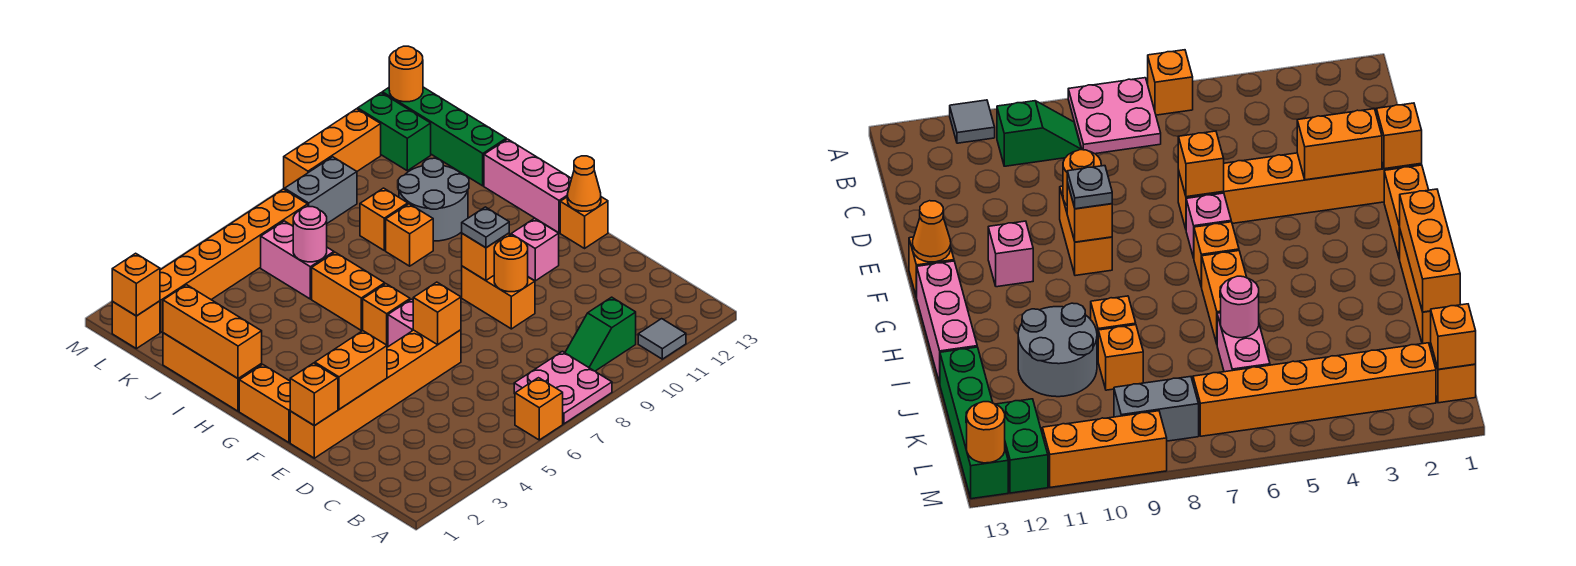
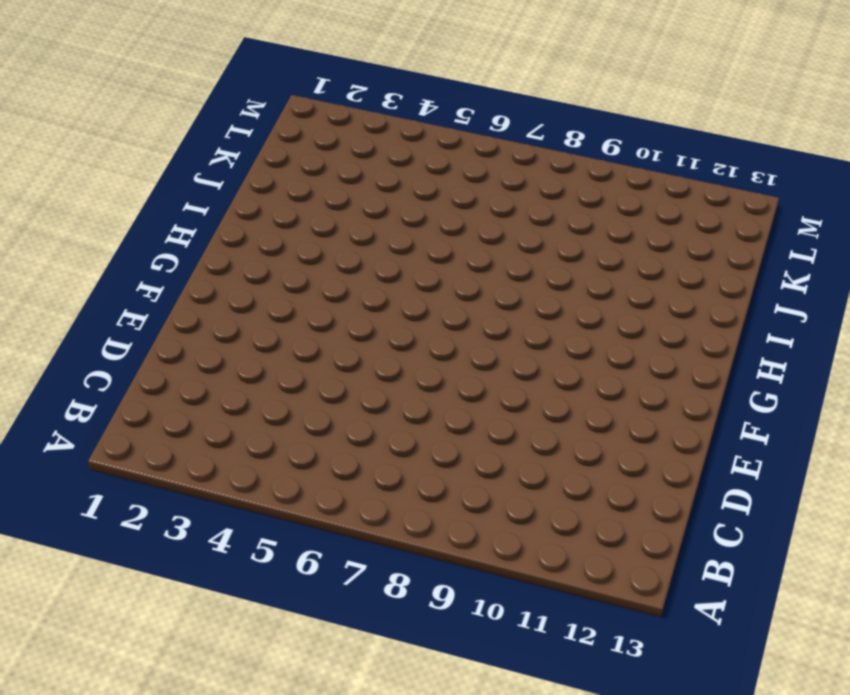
none -> orange brick A6 level 1
none -> pink plate A7:B8 level 1
none -> grey tile A11 level 1
none -> green slope B9:B10 level 1 top 10

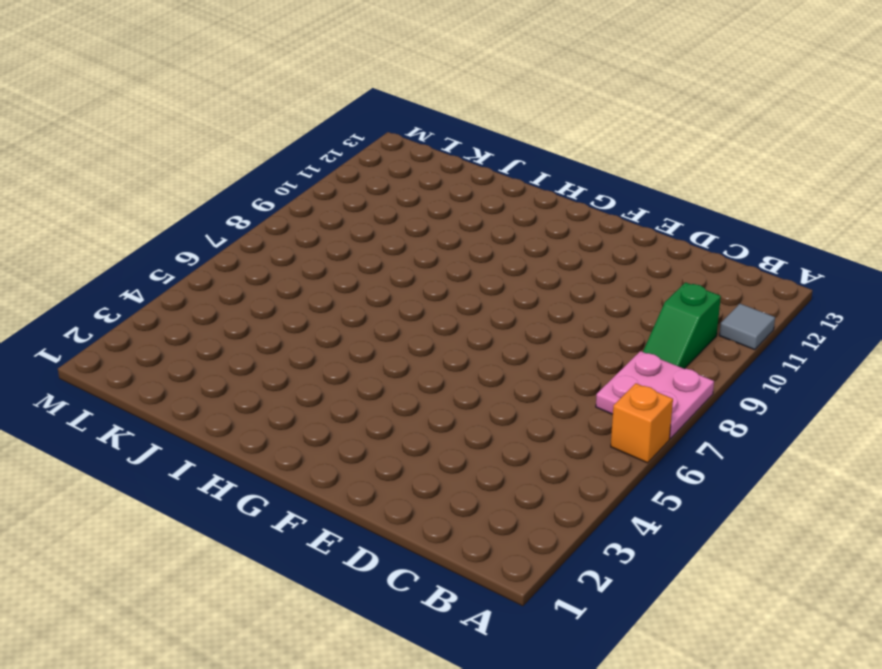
none -> orange brick E1:E6 level 1
none -> orange brick E9:F9 level 1
none -> orange brick F1:G1 level 1
none -> pink brick F6 level 1

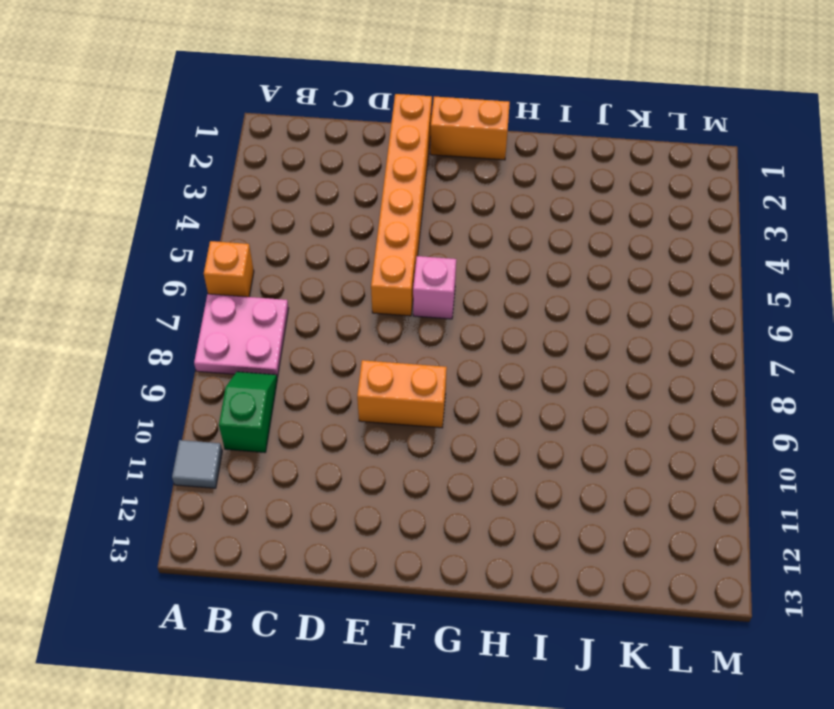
none -> pink brick F11 level 1
none -> orange brick F13 level 1
none -> orange brick G6 level 1
none -> pink brick G13:I13 level 1

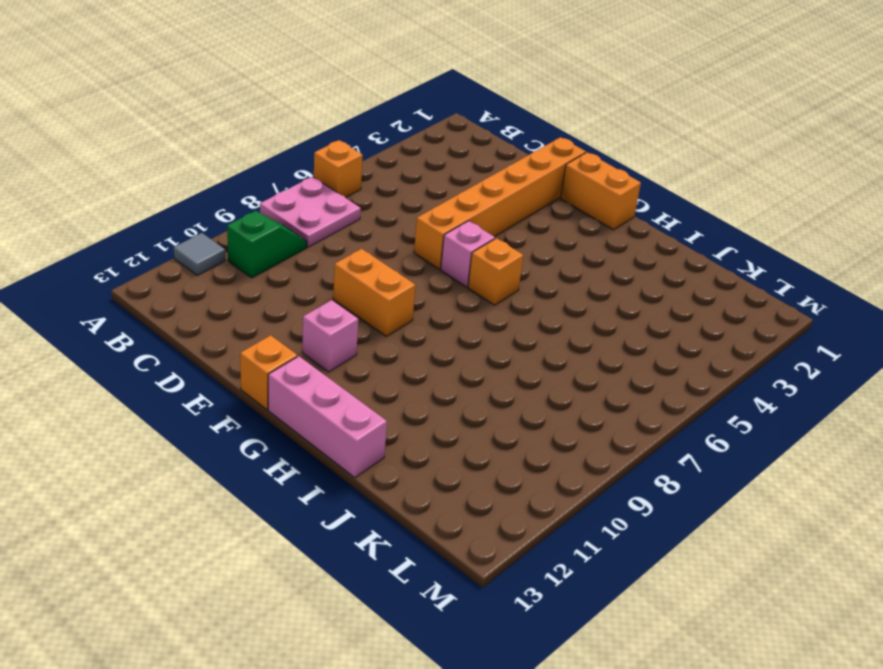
none -> orange brick H1:J1 level 1
none -> orange brick H6:I6 level 1
none -> orange brick I9 level 1
none -> grey round brick I10:J11 level 1

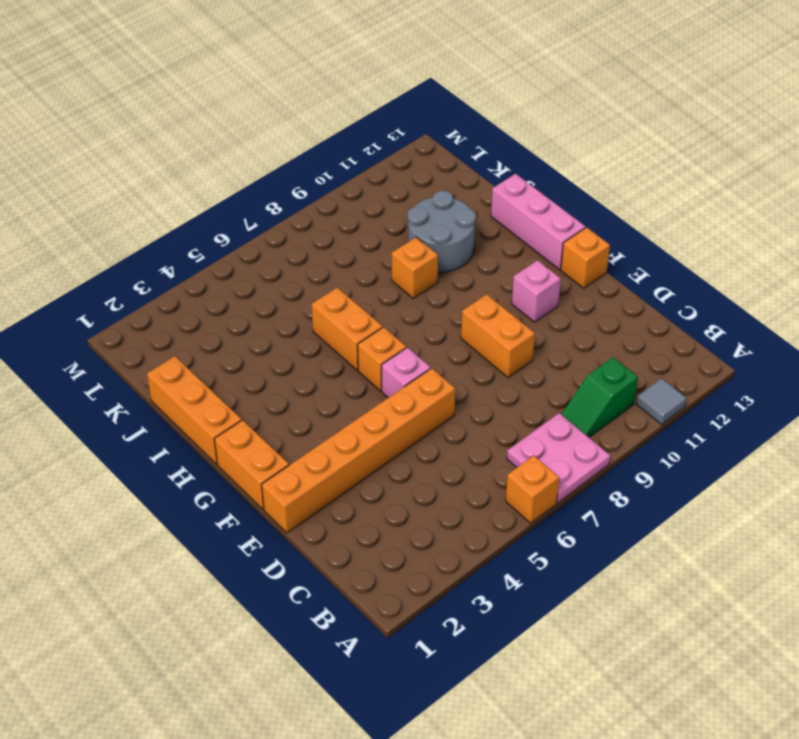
none -> pink brick J6:K6 level 1
none -> orange brick J9 level 1
none -> green brick J13:M13 level 1
none -> orange brick L1 level 1

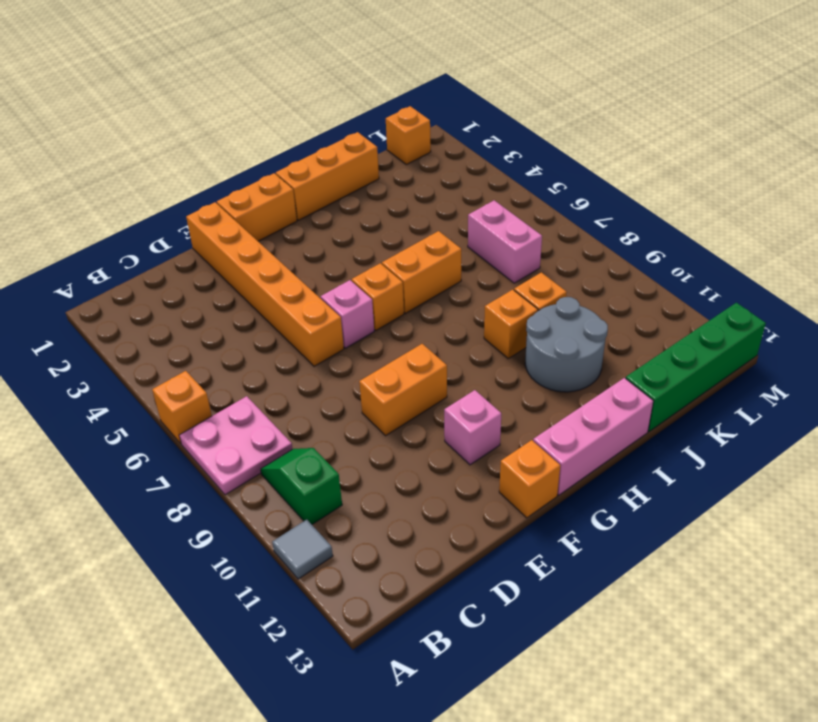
pink brick K6:K7 level 1 -> pink brick J6:K6 level 1
none -> orange brick L2:L7 level 1
none -> grey brick L8:L9 level 1
none -> green brick L12:M12 level 1
none -> orange brick M9:M11 level 1

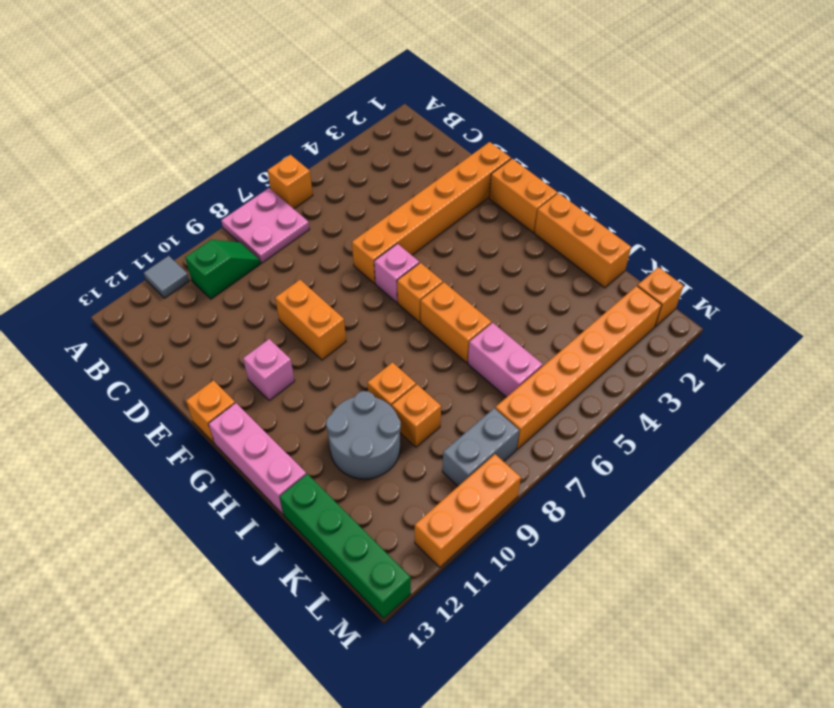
none -> green brick L12:M12 level 1
none -> orange brick E1 level 2
none -> orange brick E2:E3 level 2
none -> orange brick E6 level 2

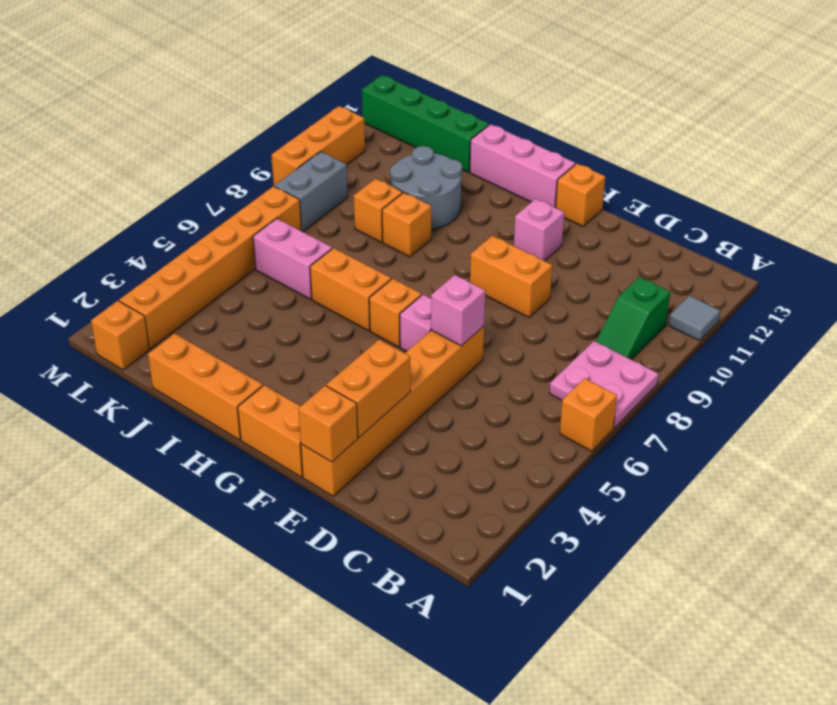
pink brick E6 level 2 -> orange brick E6 level 2
none -> green brick L12:M12 level 1
none -> orange round brick E9 level 2
none -> orange brick F9 level 2
none -> orange cone F13 level 2

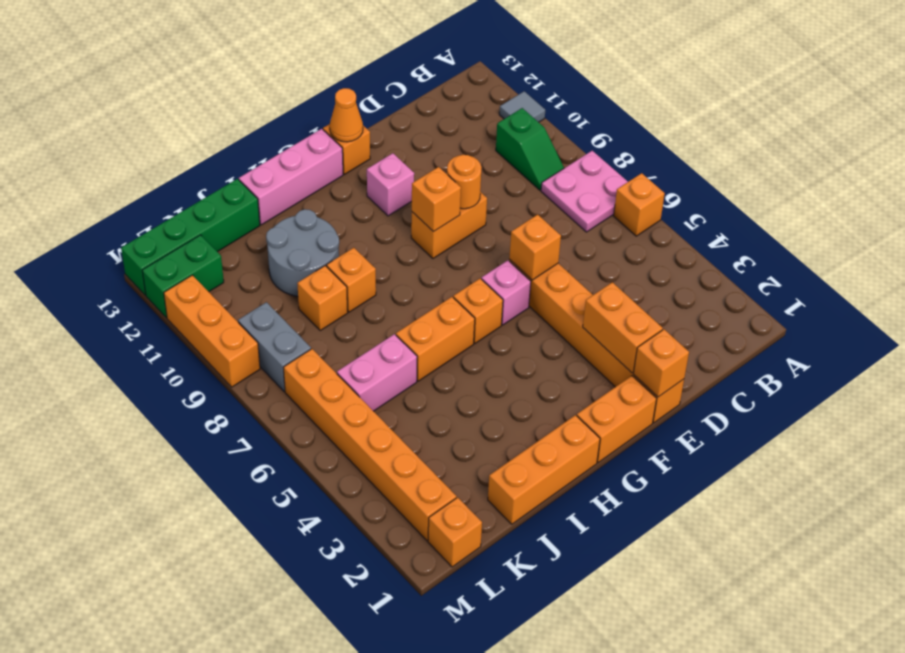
none -> orange brick H1:J1 level 2
none -> pink round brick J6 level 2
none -> orange brick L1 level 2
none -> orange round brick M13 level 2

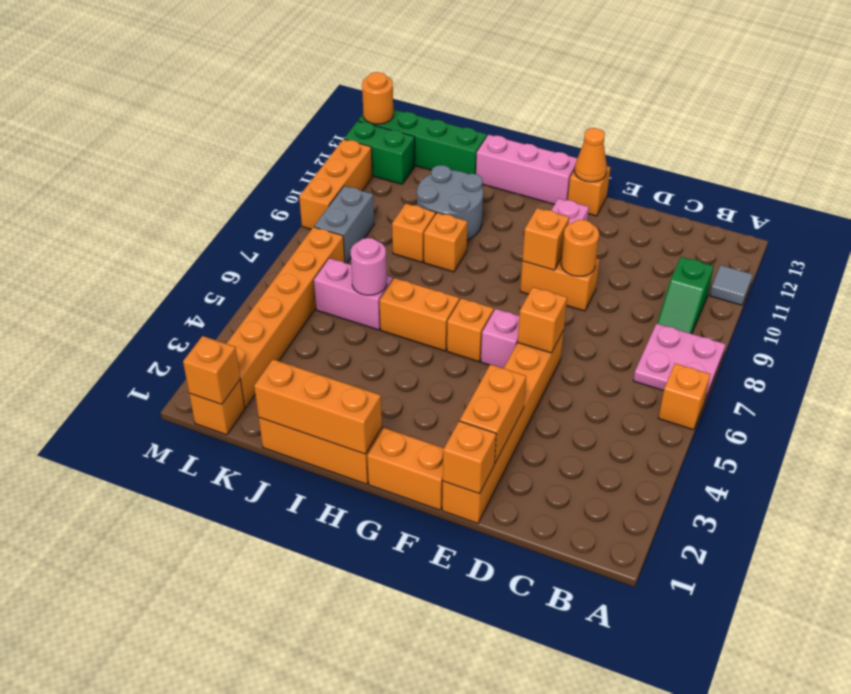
none -> grey plate F9 level 3

